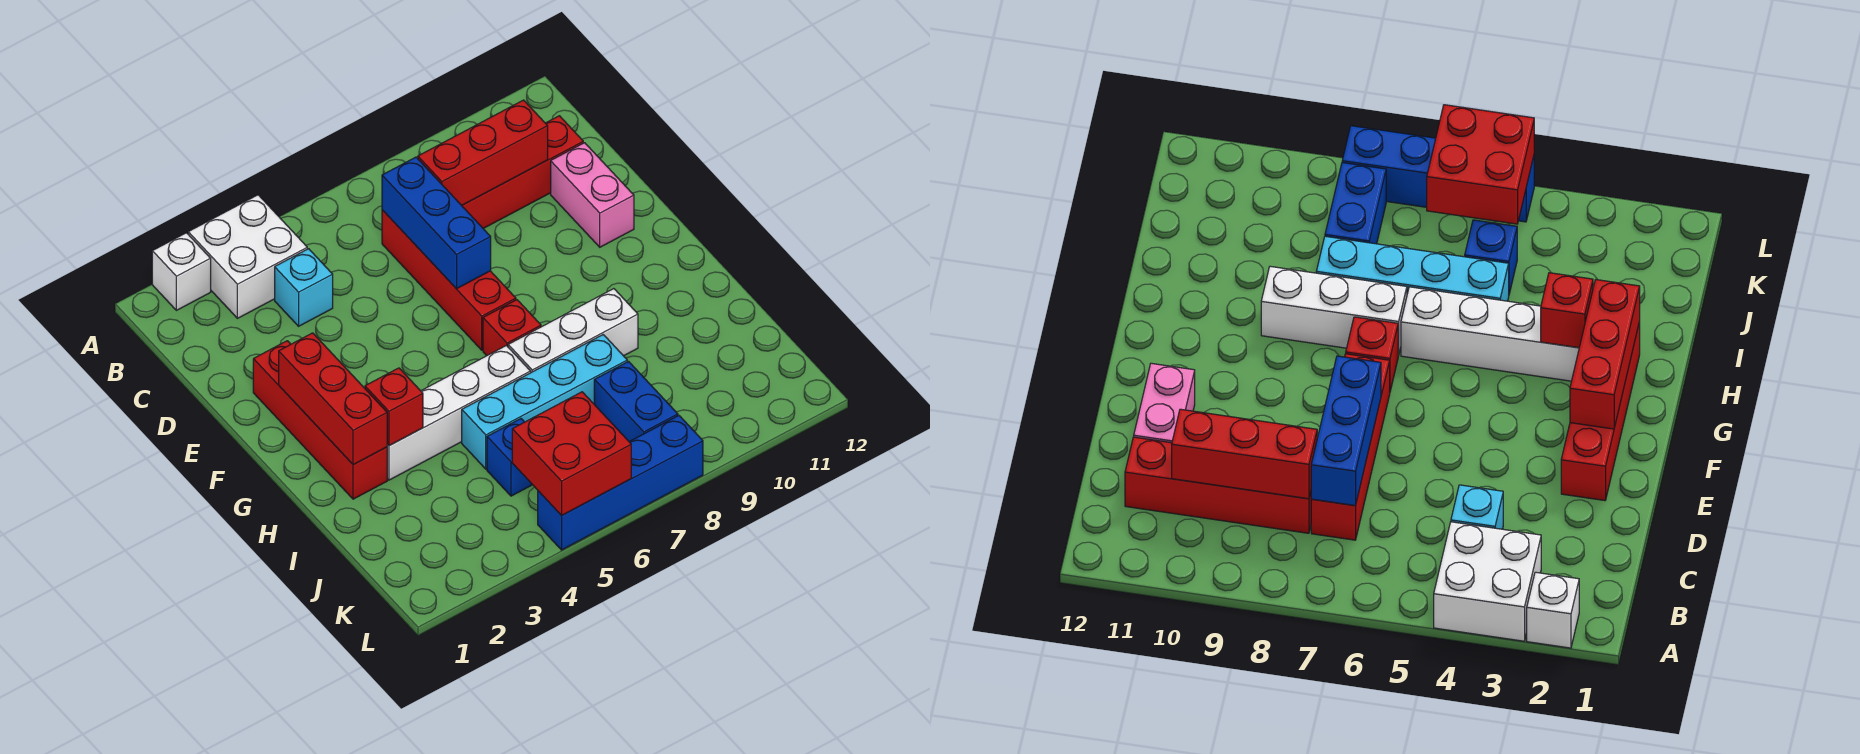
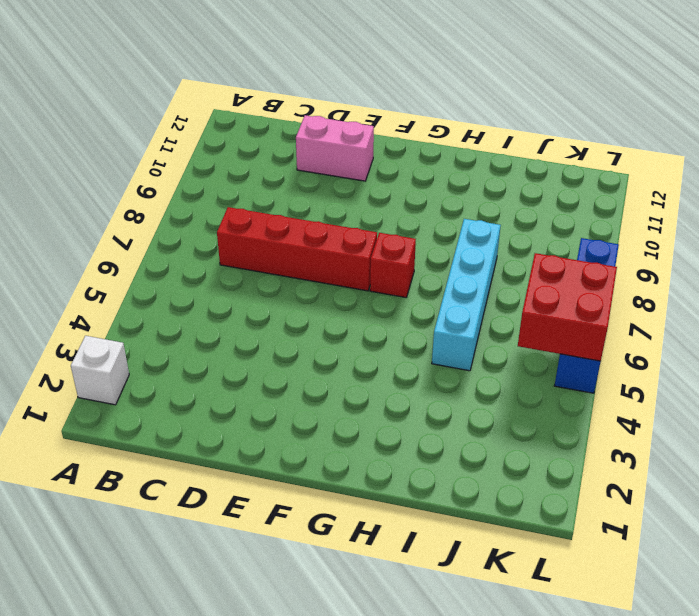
none -> white brick A3:B4 level 1
none -> cyan brick C4 level 1
none -> red brick C8:C11 level 1

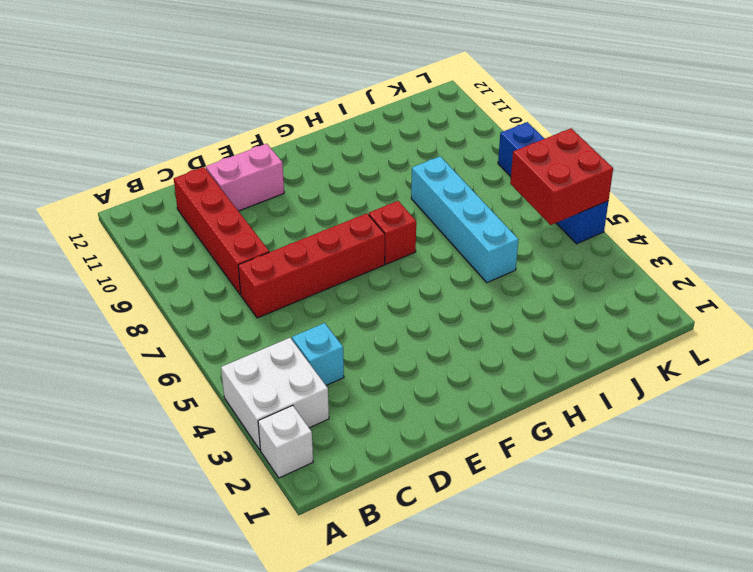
none -> red brick E2:H2 level 1
none -> white brick H3:H6 level 1
none -> white brick H7:H9 level 1

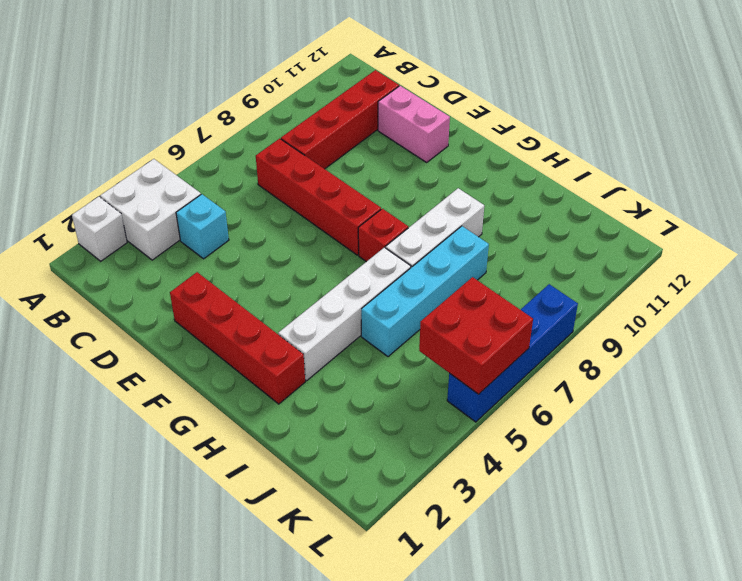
none -> blue brick J5 level 1
none -> blue brick J8:K8 level 1
none -> blue brick C7:E7 level 2

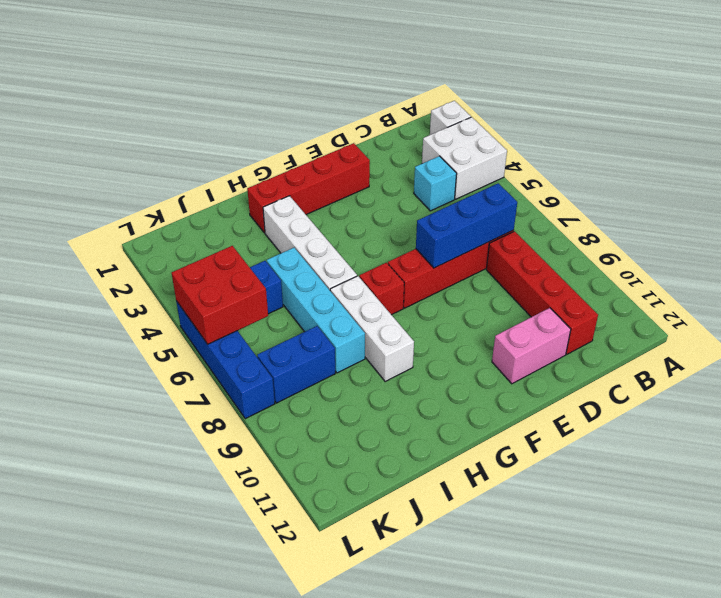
none -> red brick C8:C10 level 2
none -> red brick F2:H2 level 2
none -> red brick H3 level 2

